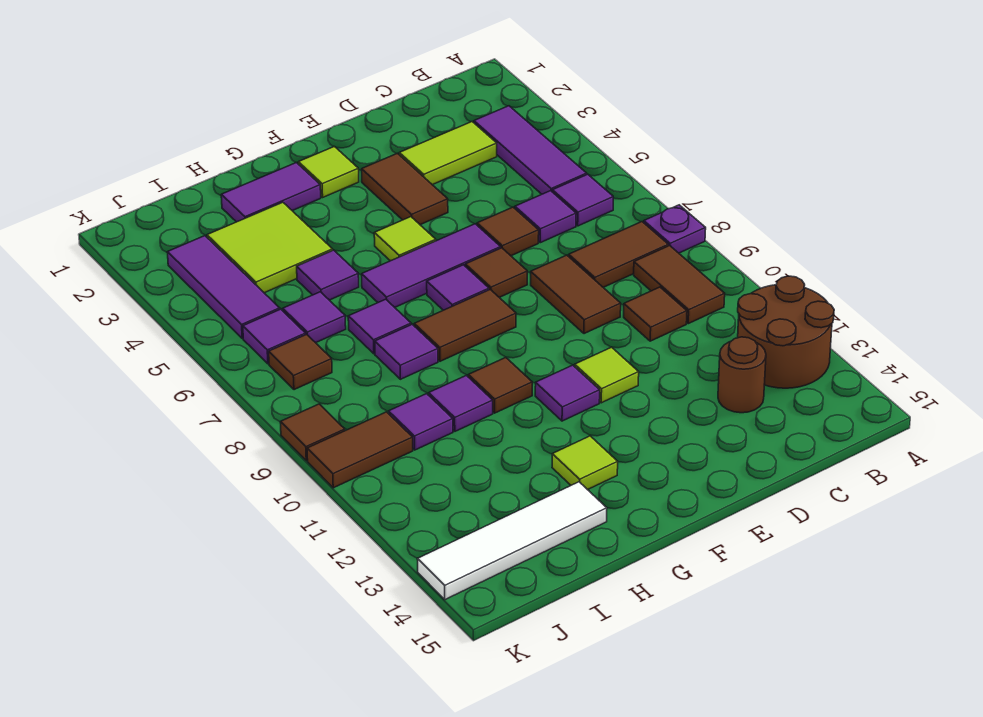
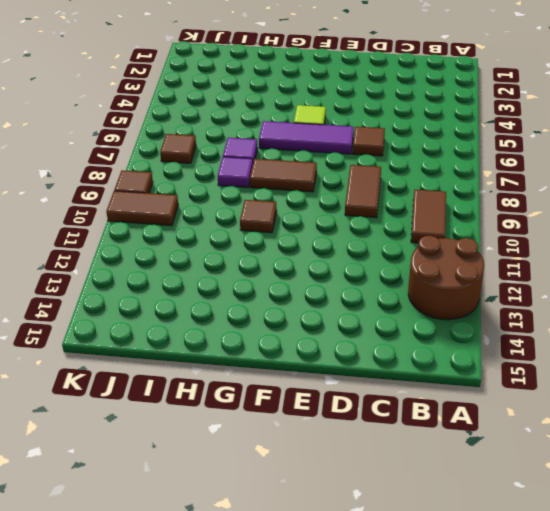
none -> purple plate A8 level 1
none -> purple tile B3:B5 level 1
none -> purple tile B6 level 1
none -> brown tile B8:C8 level 1

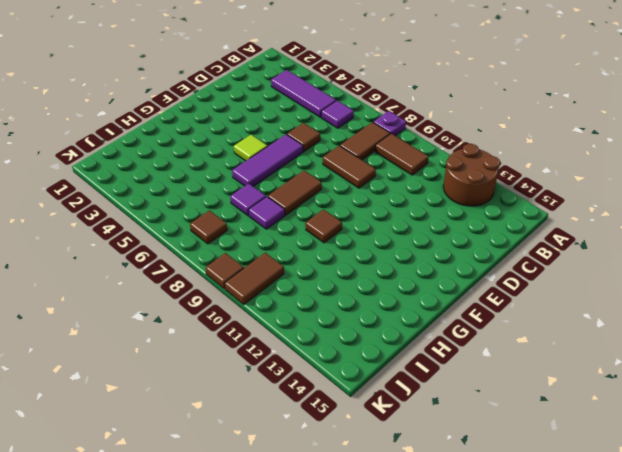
none -> lime tile C3:D3 level 1
none -> purple tile C6 level 1
none -> brown tile C10 level 1
none -> brown round brick C13 level 1

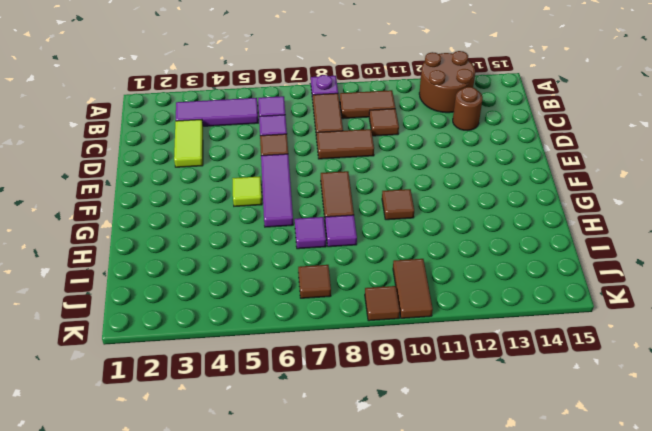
none -> brown tile E3:E4 level 1
none -> brown tile E7 level 1
none -> lime tile E11 level 1
none -> lime tile F2 level 1

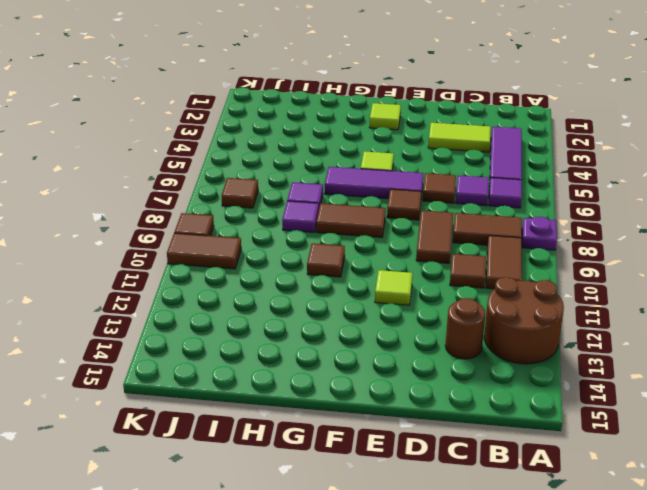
none -> brown tile E3:E4 level 1
none -> purple tile F7 level 1
none -> purple tile F11 level 1
none -> purple tile G2:H2 level 1

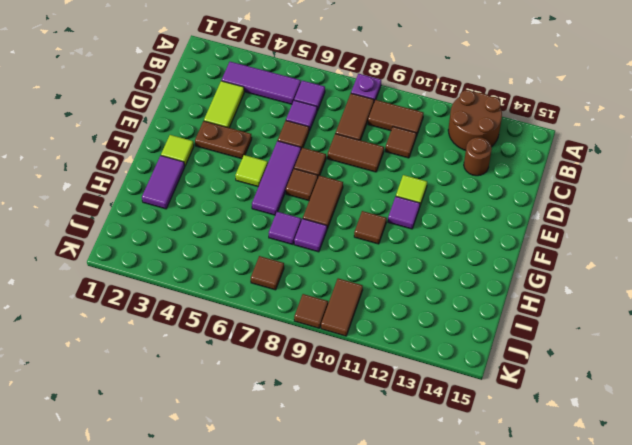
brown plate E3:E4 level 1 -> brown tile E3:E4 level 1
brown tile F7 level 1 -> purple tile F7 level 1
none -> lime tile G13 level 1
none -> lime tile H3:I4 level 1
none -> purple tile H5 level 1
none -> purple tile H10 level 1

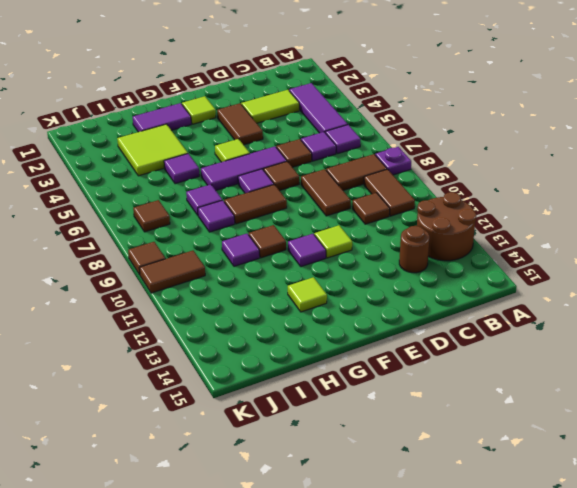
none -> white tile H14:K14 level 1
none -> purple tile I6 level 1
none -> purple tile I10 level 1
none -> purple tile J3:J5 level 1

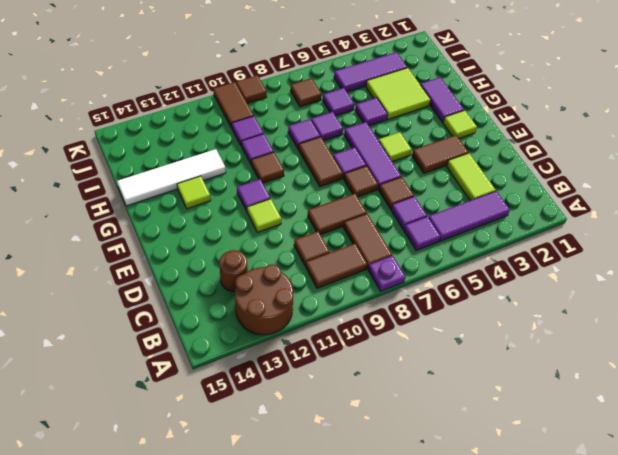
white tile H12:H15 level 1 -> white tile H14:K14 level 1
none -> purple tile J6 level 1

